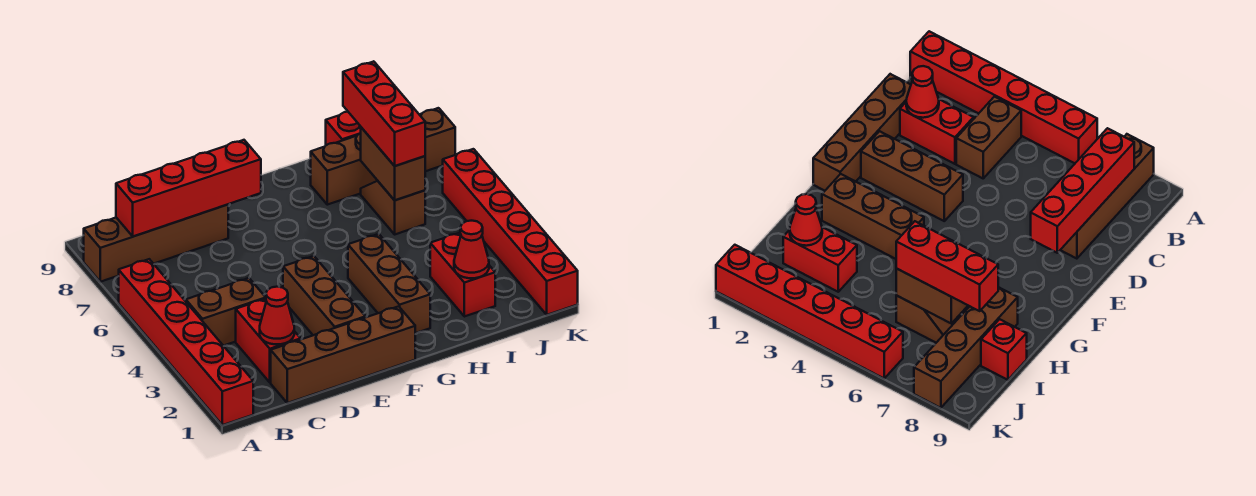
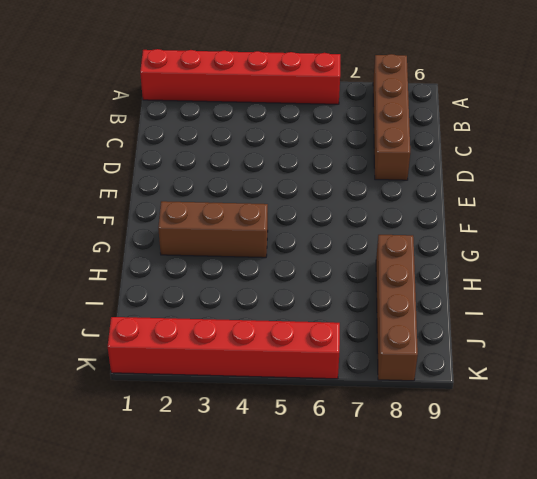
none -> brown brick B4:C4 level 1
none -> brown brick C1:F1 level 1
none -> red brick C2:C3 level 1

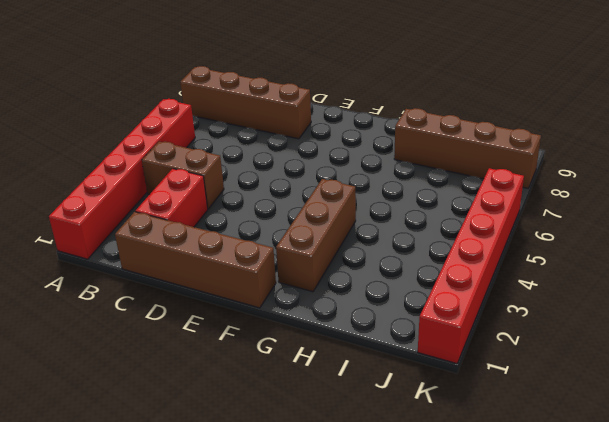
none -> brown brick E2:E4 level 1
none -> red brick I2:I3 level 1
none -> brown slope I6:I7 level 1 top 6

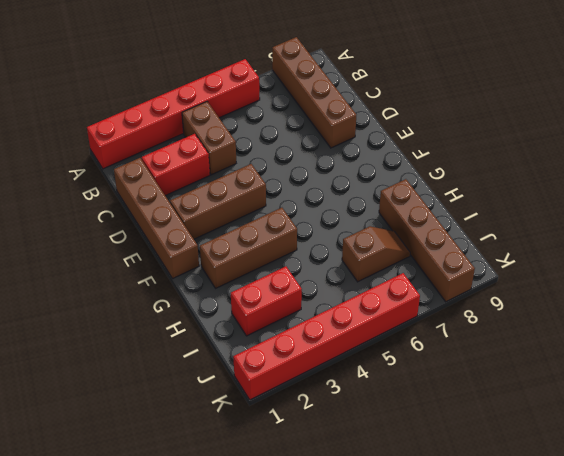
none -> red brick I9 level 1
none -> red brick B8:E8 level 2
none -> red cone C2 level 2

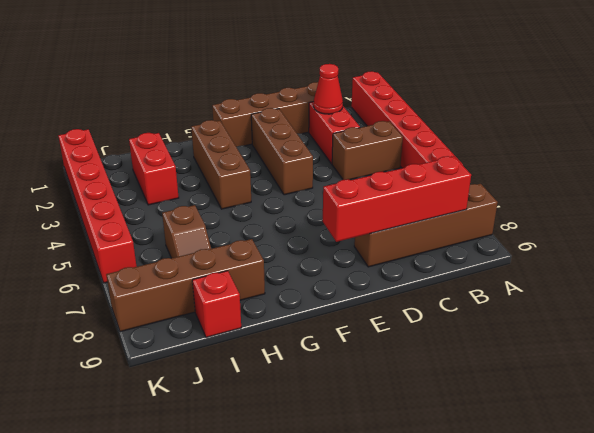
none -> red cone I2 level 2
none -> brown brick I6:I7 level 2
none -> red brick I6:I8 level 3

